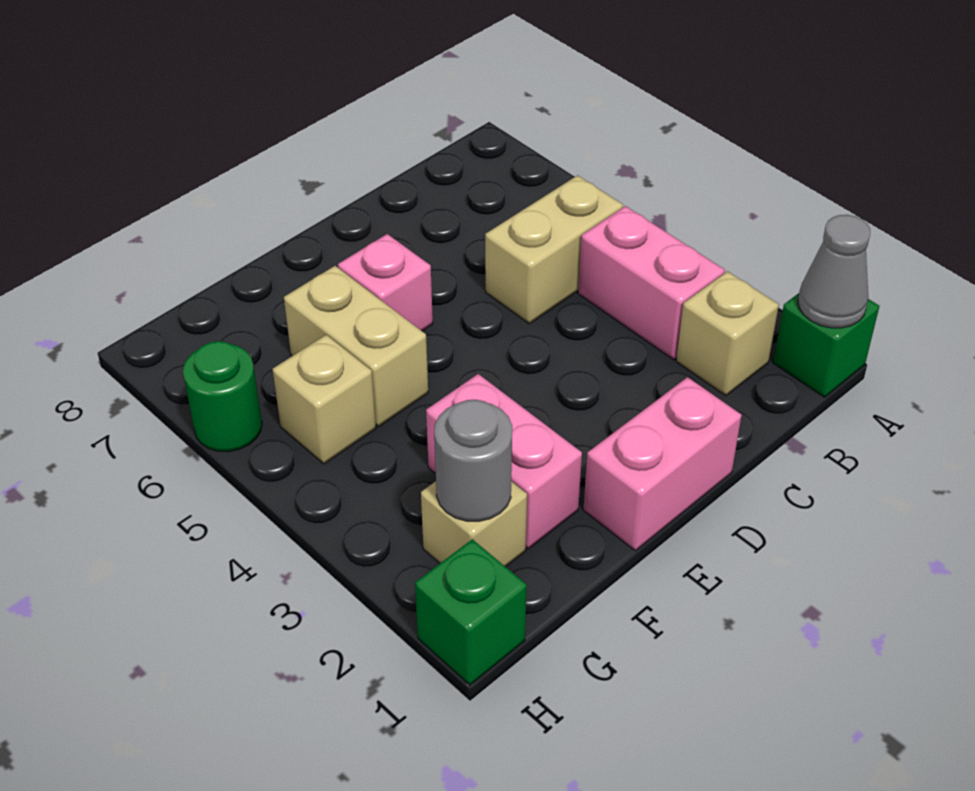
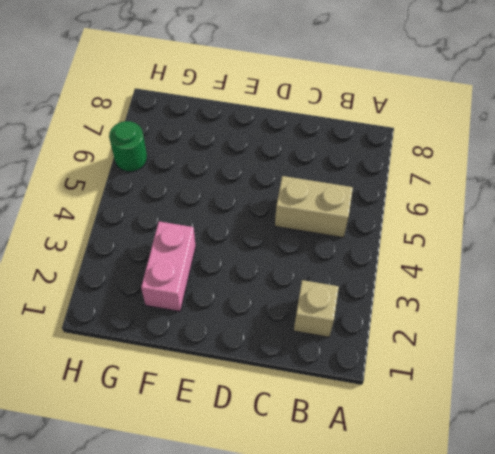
none -> green brick A1 level 1
none -> pink brick B3:B4 level 1
none -> pink brick D1:E1 level 1

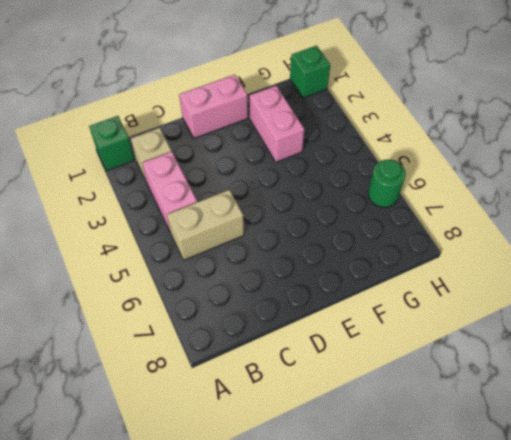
none -> pink brick E6 level 1
none -> tan brick F5:F6 level 1
none -> tan brick G2 level 1

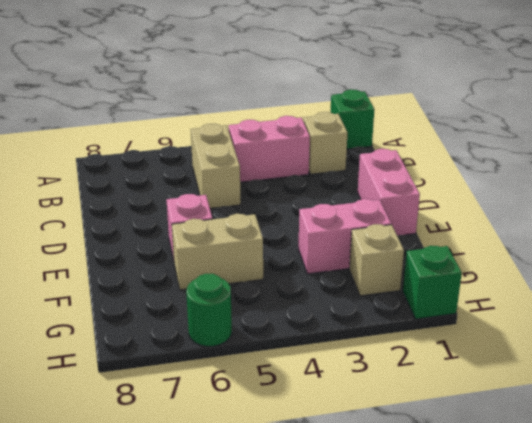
none -> tan brick G5 level 1
none -> grey cone A1 level 2
none -> grey round brick G2 level 2

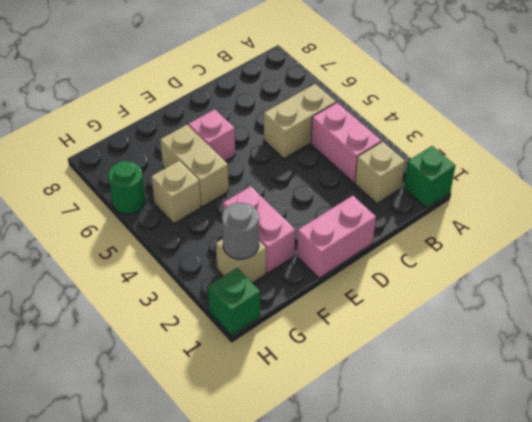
none -> grey cone A1 level 2

